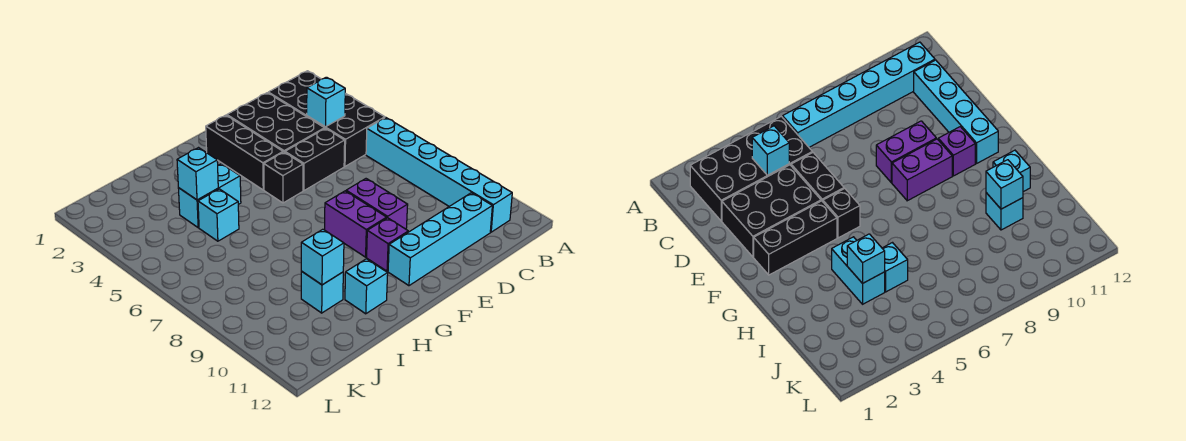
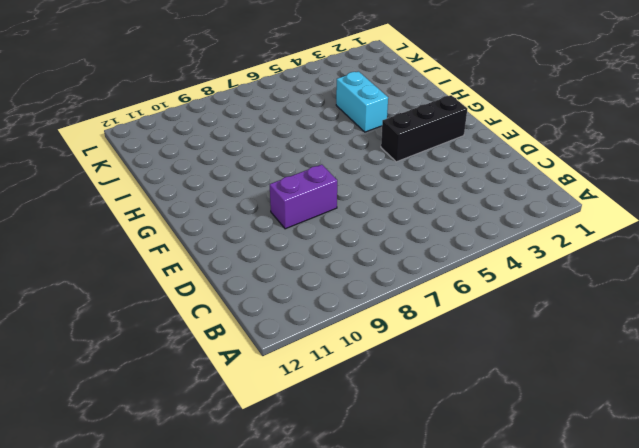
none -> black brick B2:C5 level 1
none -> cyan brick B6:B11 level 1
none -> cyan brick C11:F11 level 1

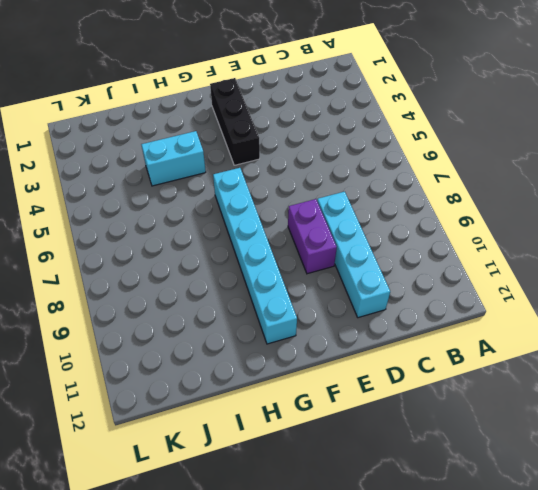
cyan brick D8:D11 level 1 -> cyan brick C11:F11 level 1
cyan brick G6:G11 level 1 -> cyan brick B6:B11 level 1
none -> black brick B2:C5 level 1
none -> black brick D2:E4 level 1
none -> black brick D5:E5 level 1

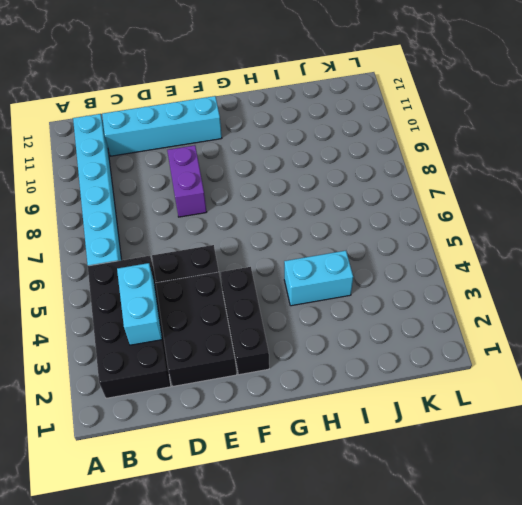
cyan brick C3:C4 level 2 -> cyan brick C4 level 2
none -> black brick F5 level 1
none -> purple brick F8:F9 level 1
none -> purple brick F10 level 1

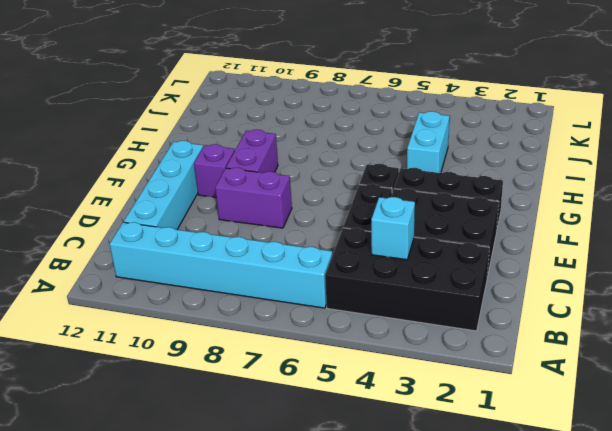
purple brick F9:G9 level 1 -> purple brick F8:F9 level 1
none -> cyan brick H11 level 1
none -> cyan brick I5 level 1
none -> cyan brick I10 level 1

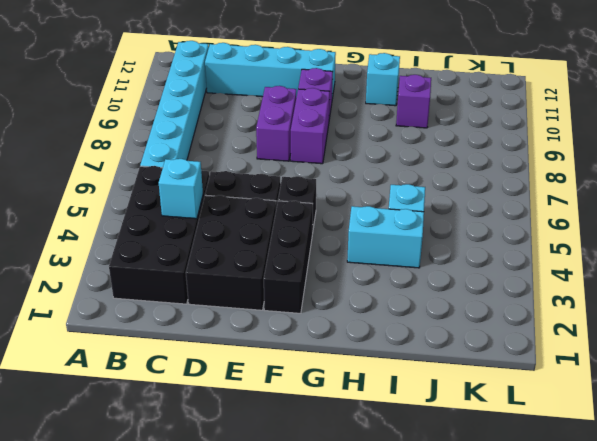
purple brick I10 level 1 -> cyan brick I10 level 1
none -> cyan brick I4 level 2
none -> cyan brick I10 level 2

